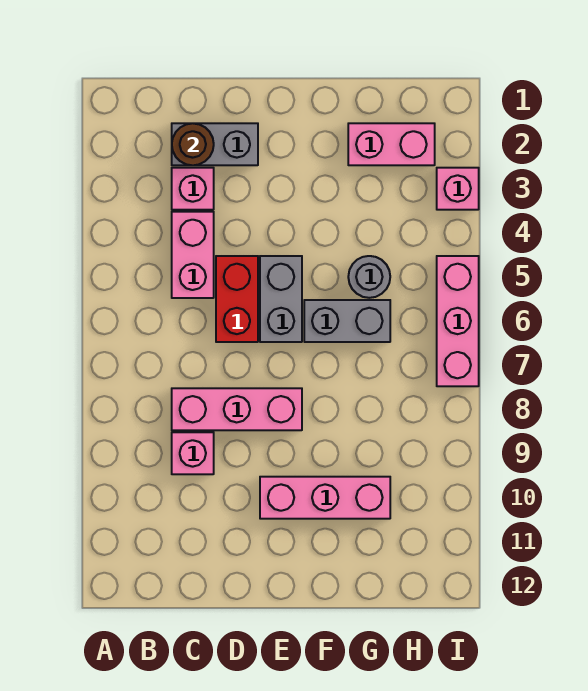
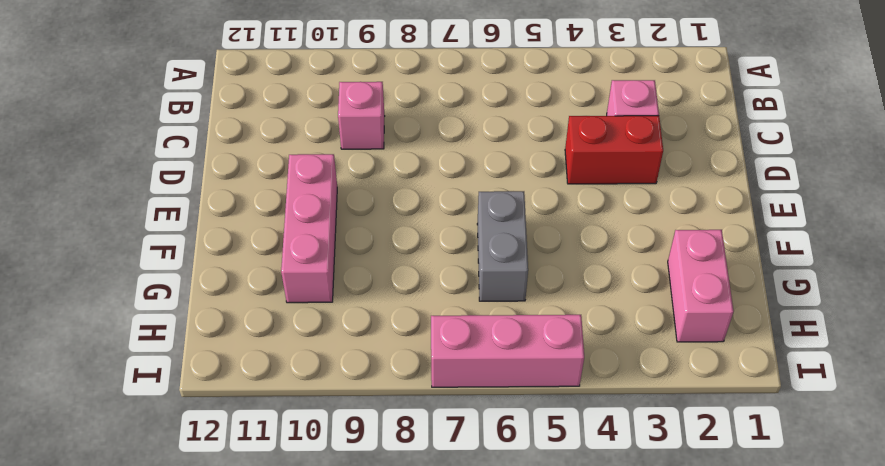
red brick D3:D4 level 1 -> red brick D5:D6 level 1
none -> grey brick C2:D2 level 1
none -> pink brick C4:C5 level 1
none -> pink brick C8:E8 level 1

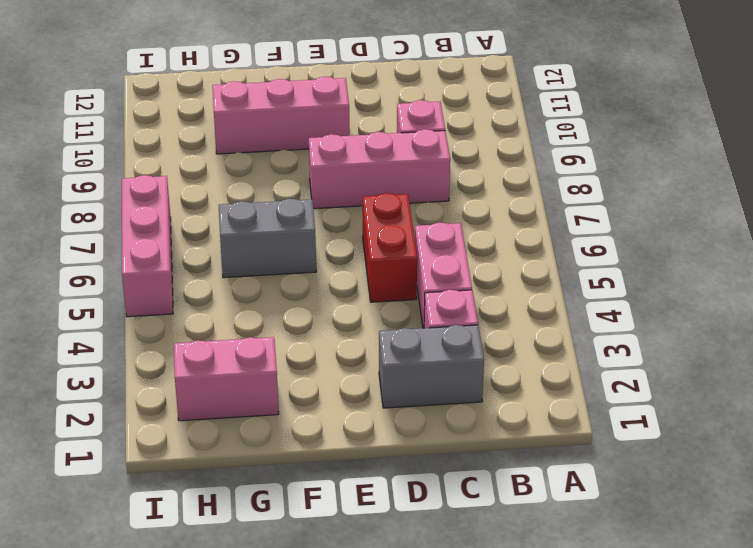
none -> grey brick E5:E6 level 1
none -> grey round brick G5 level 1
none -> pink brick I3 level 1

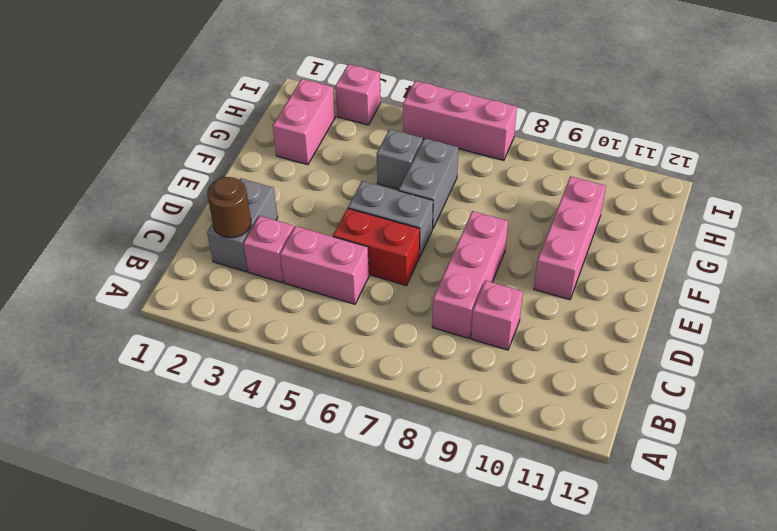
grey brick G5 level 1 -> grey round brick G5 level 1

